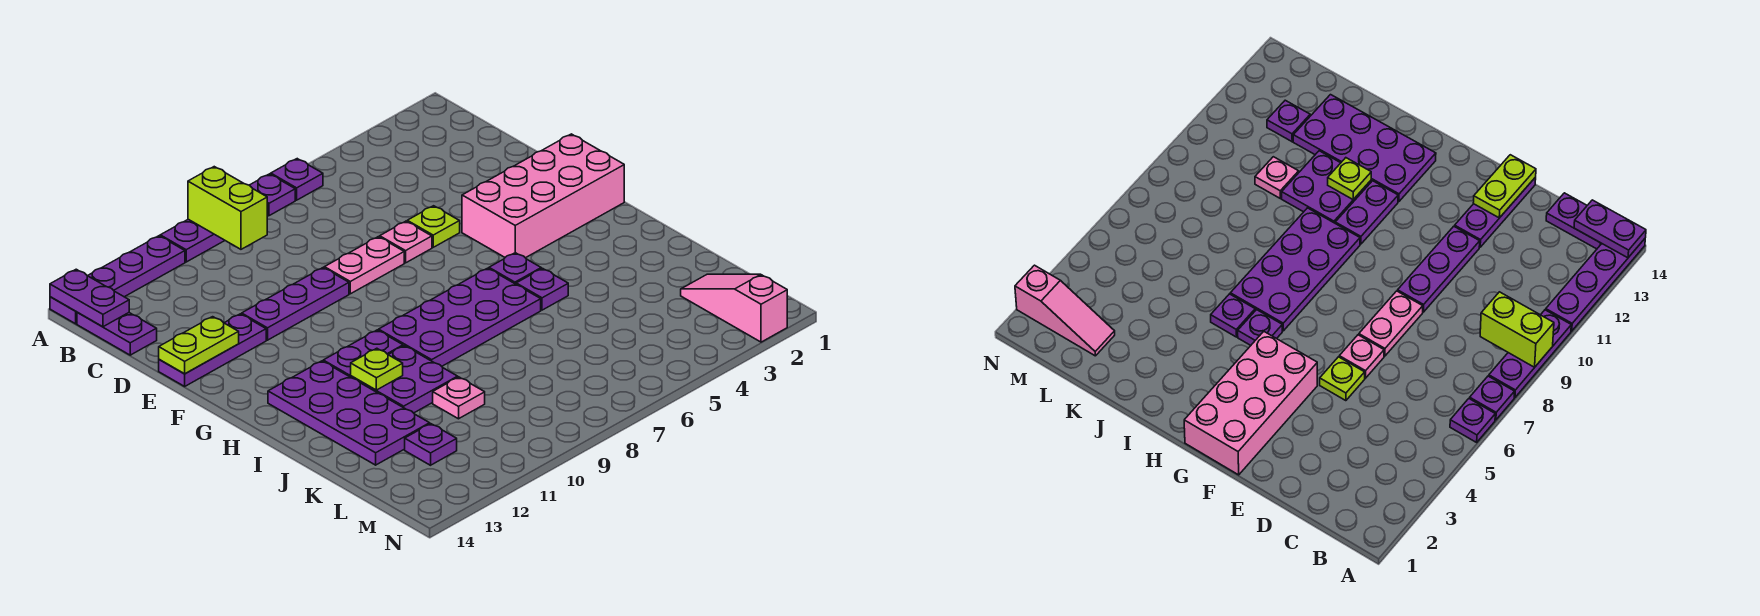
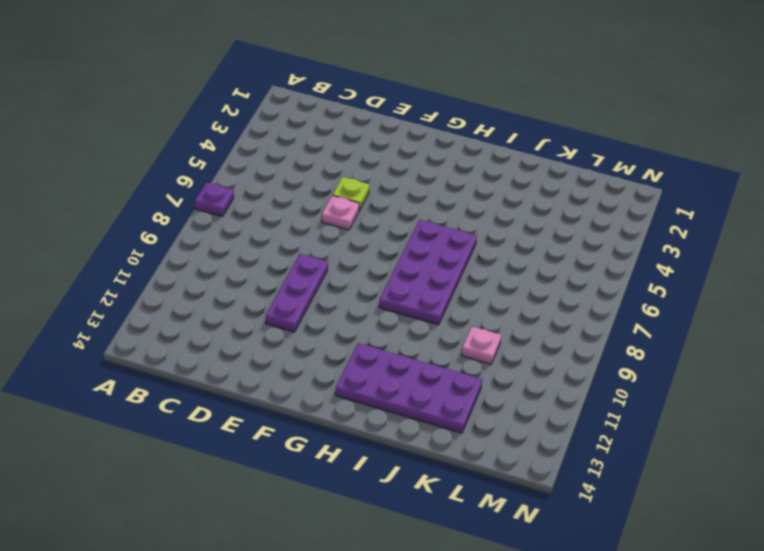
none -> purple plate A6 level 1
none -> purple plate A8:A10 level 1
none -> purple plate A11:A14 level 1

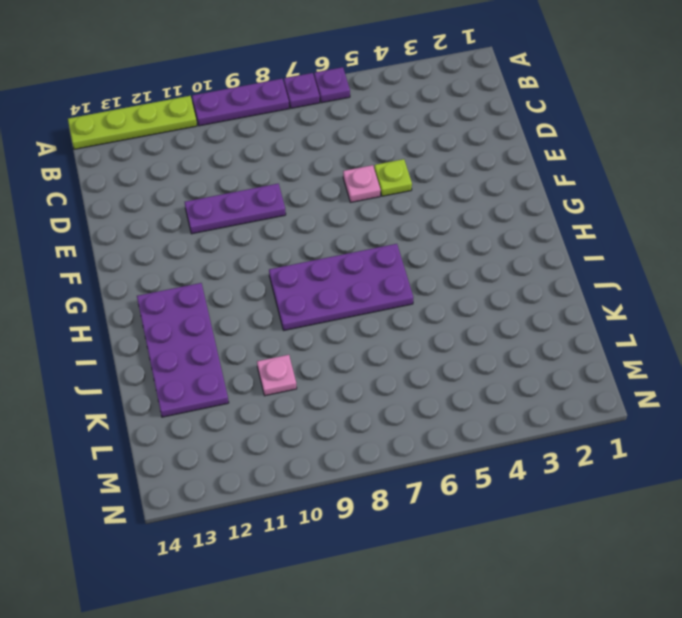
lime plate A11:A14 level 1 -> purple plate A11:A14 level 1
none -> purple plate B14:C14 level 1
none -> pink plate E7:E8 level 1
none -> purple plate E12:E14 level 1

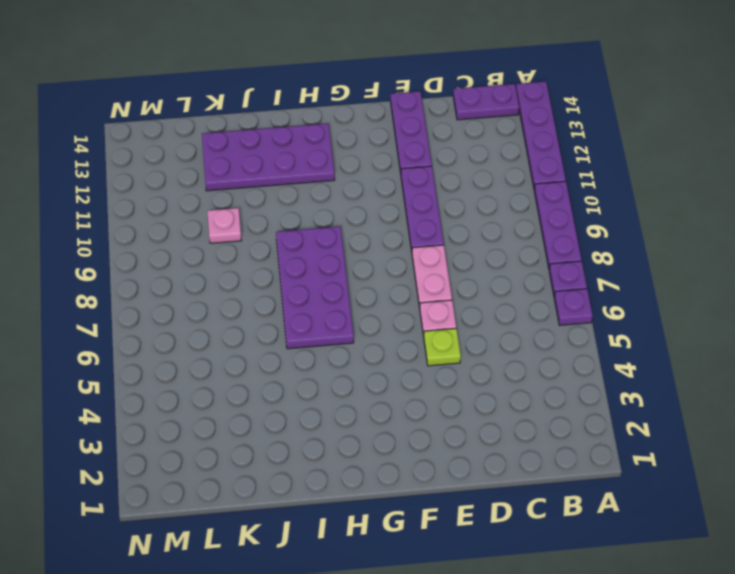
none -> pink brick F1:G4 level 1
none -> purple plate H5 level 1
none -> purple plate H10:H11 level 1

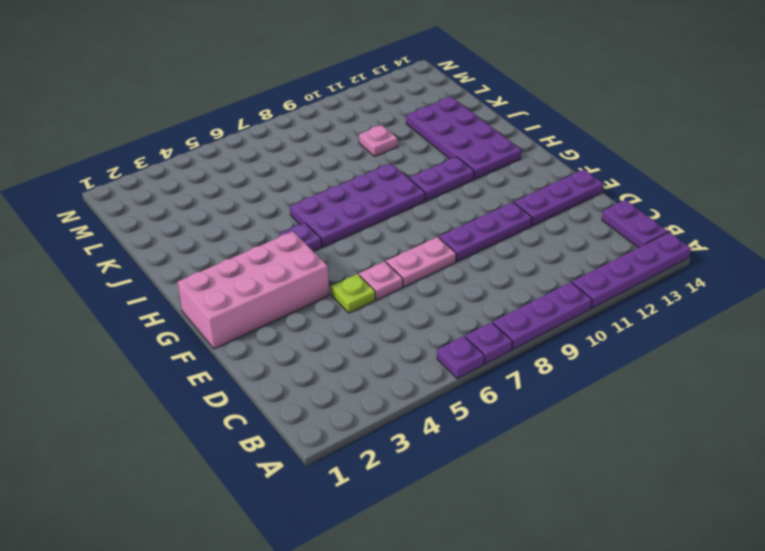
none -> purple plate I5 level 1
none -> purple plate I10:J11 level 1
none -> pink slope L2:N2 level 1 top N

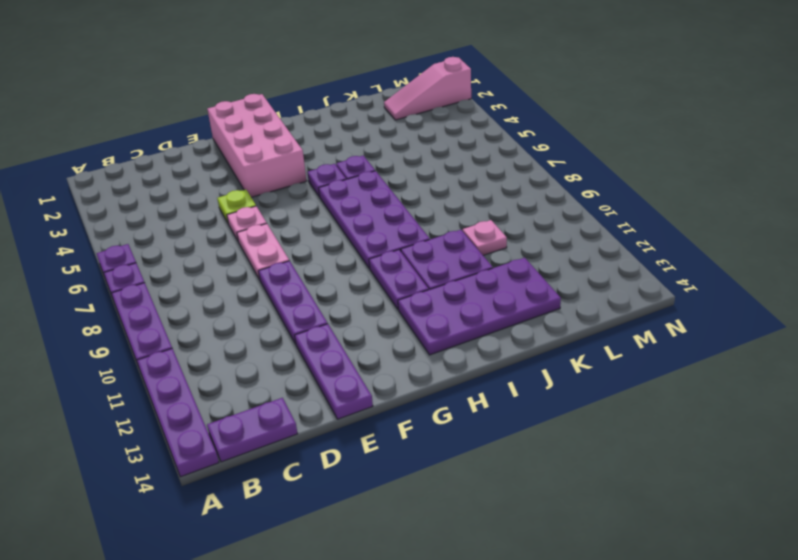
none -> purple plate L12 level 1
none -> lime brick A9:B9 level 2
none -> purple plate A14:B14 level 2

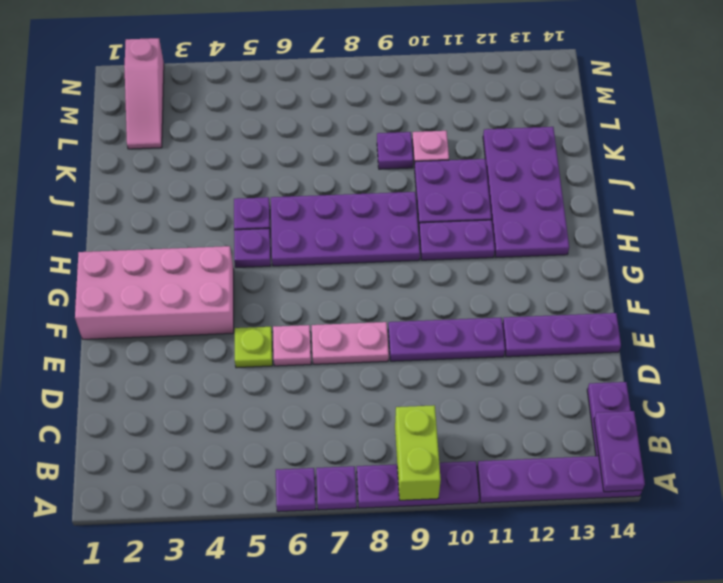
purple plate K9 level 1 -> purple plate L12 level 1
none -> lime plate E13:E14 level 2
none -> lime plate I11 level 2

